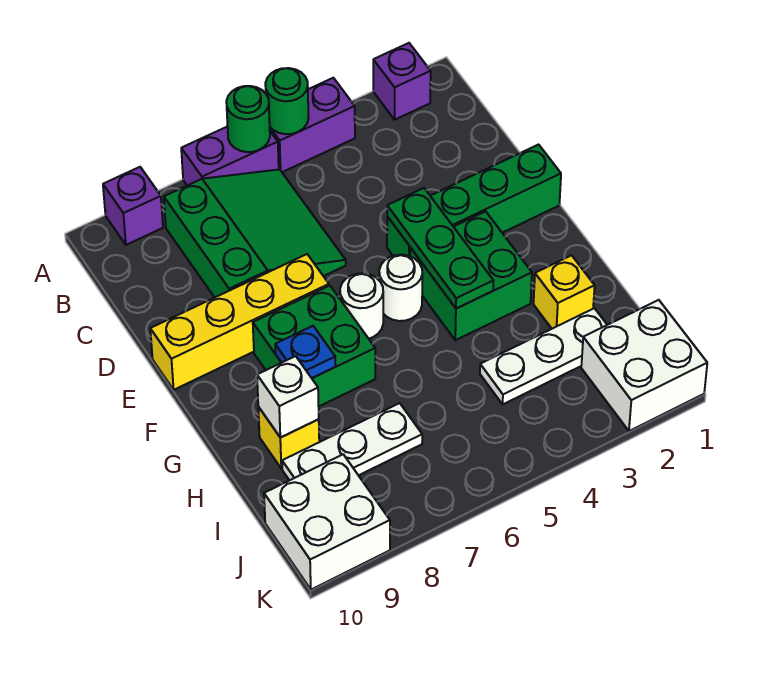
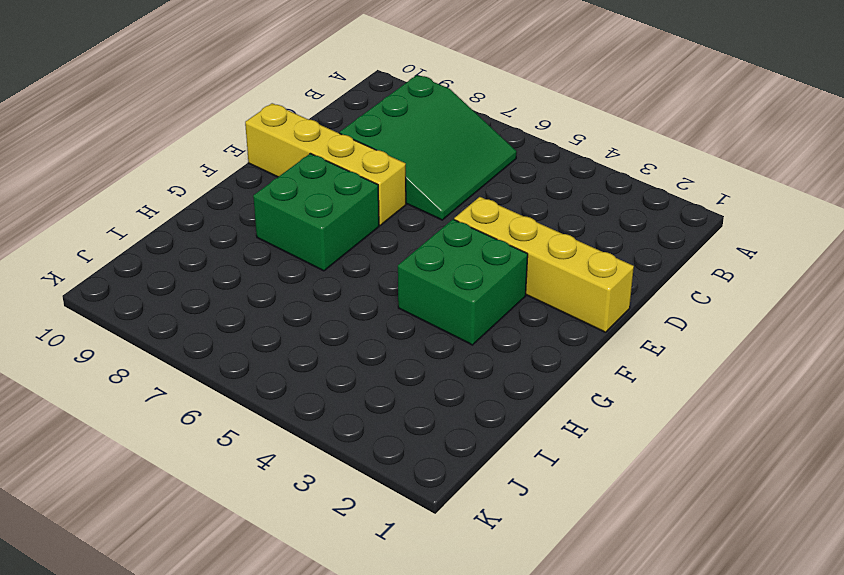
yellow brick E1:E4 level 1 -> green brick E1:E4 level 1
none -> purple brick A2 level 1
none -> purple brick A4:A5 level 1
none -> purple brick A6:A7 level 1

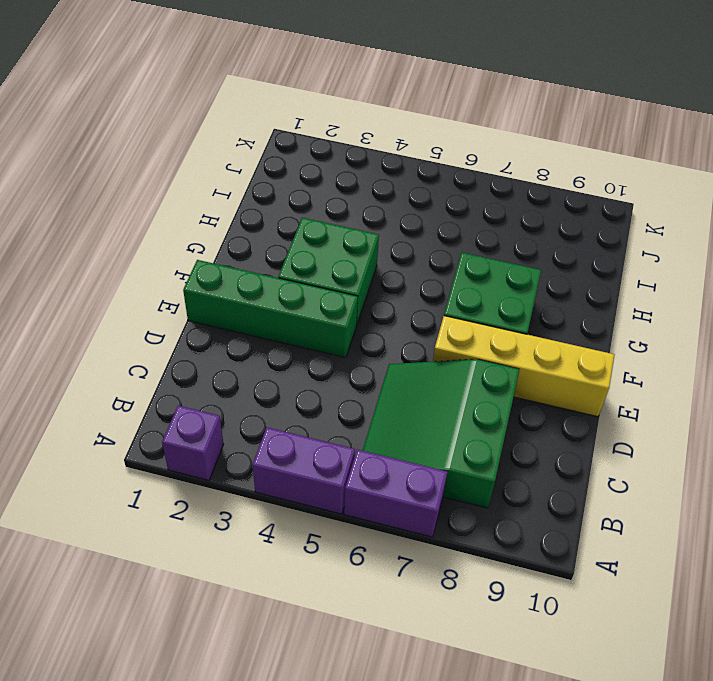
none -> purple brick A9 level 1
none -> white round brick F5 level 1
none -> white round brick F6 level 1

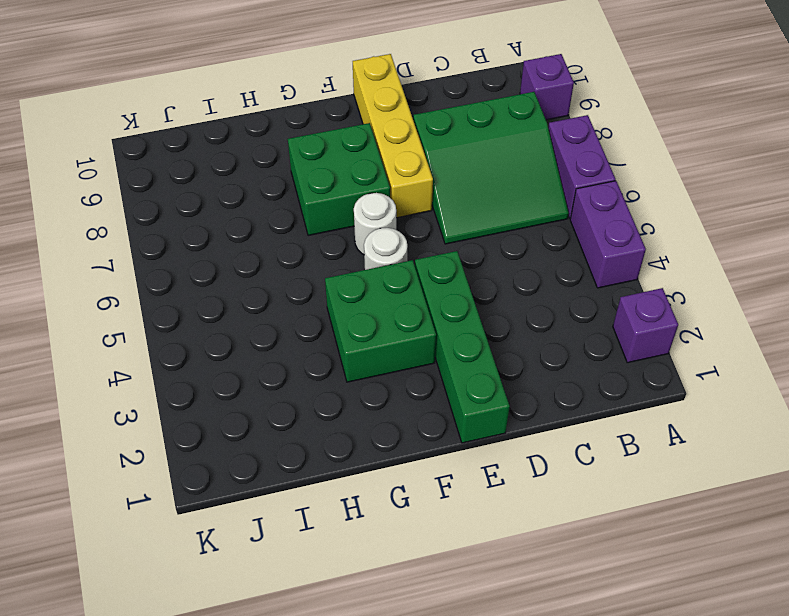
none -> yellow brick H2 level 1
none -> yellow brick H9 level 1
none -> white plate I2:I4 level 1

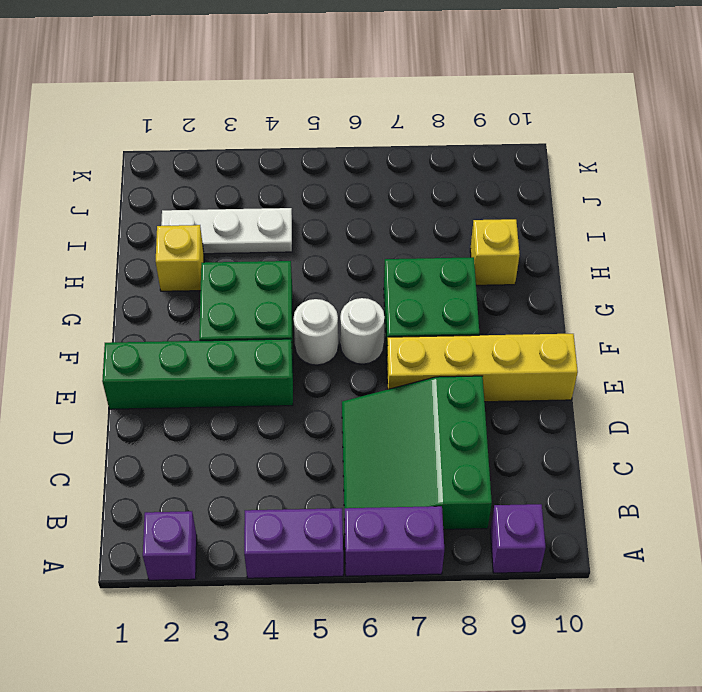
none -> white plate I7:I9 level 1
none -> white brick J1:K2 level 1
none -> white brick J9:K10 level 1

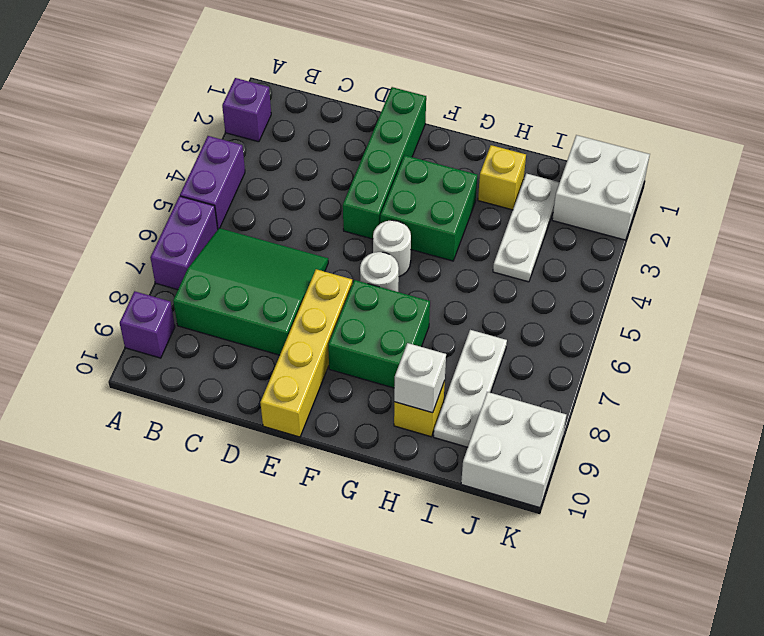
none -> green round brick A5 level 2
none -> green round brick A6 level 2
none -> green plate E4:G4 level 2

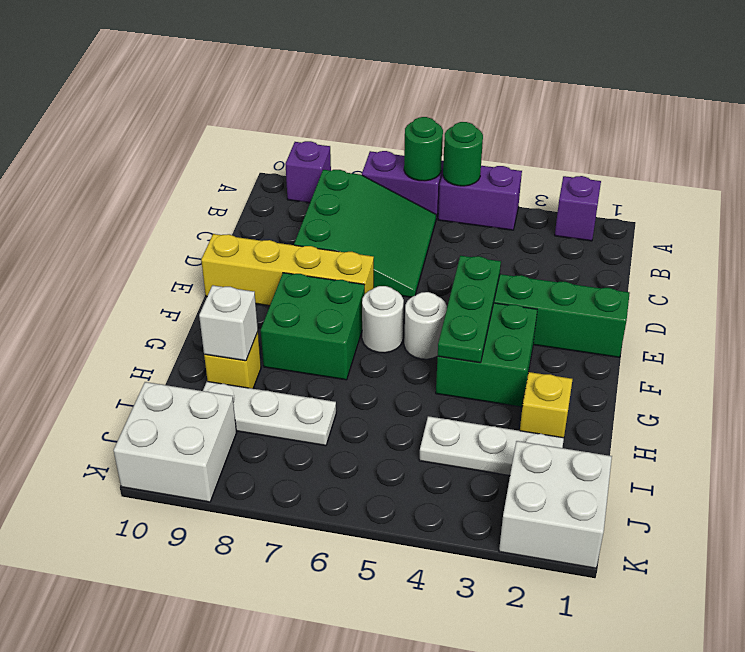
none -> blue plate G8 level 2

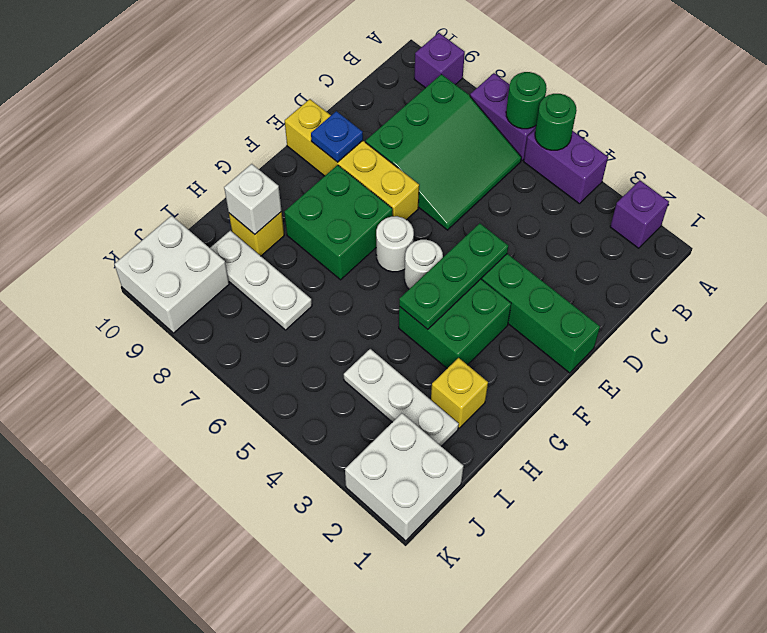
blue plate E9 level 2 -> blue plate G8 level 2

